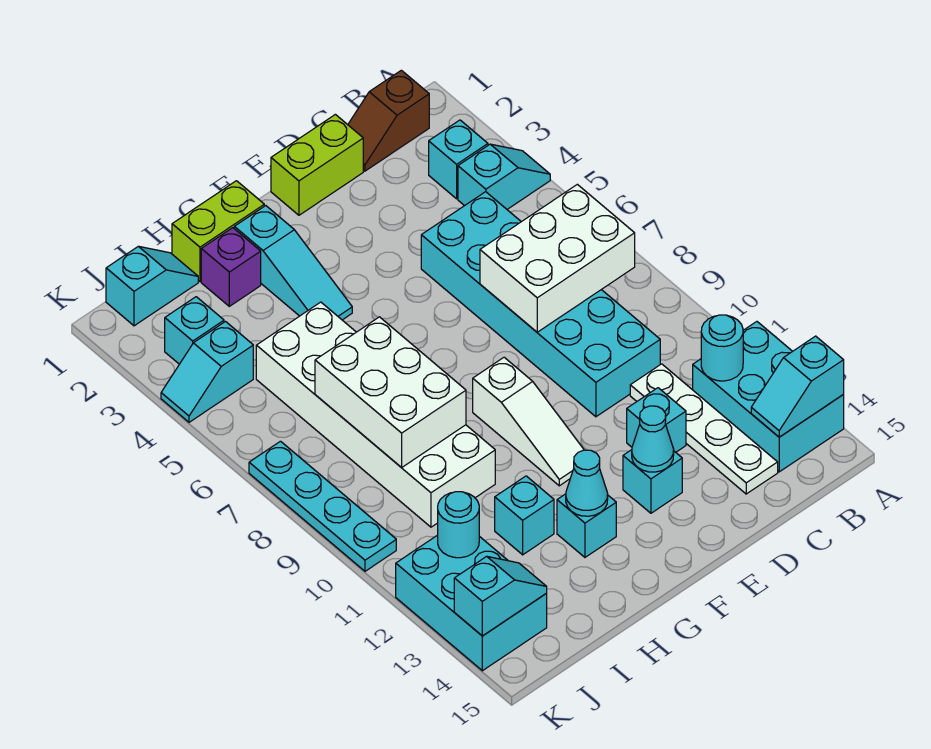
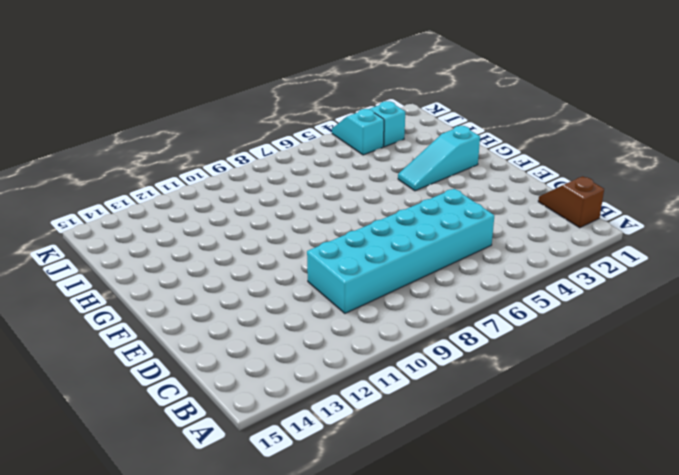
none -> cyan slope A4:B4 level 1 top B
none -> cyan brick A12:B14 level 1
none -> cyan brick B3 level 1

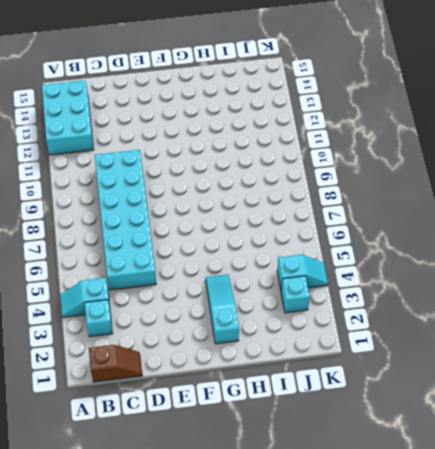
none -> white plate C11:C14 level 1
none -> lime brick D1:E1 level 1
none -> cyan brick D12 level 1

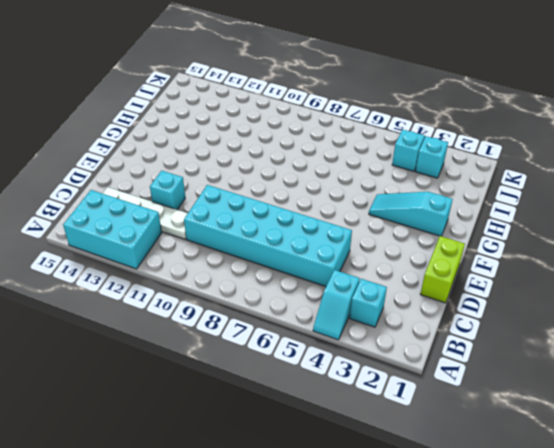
none -> brown slope B1:C1 level 1 top B
none -> cyan brick E13 level 1
none -> white slope F9:F11 level 1 top 9

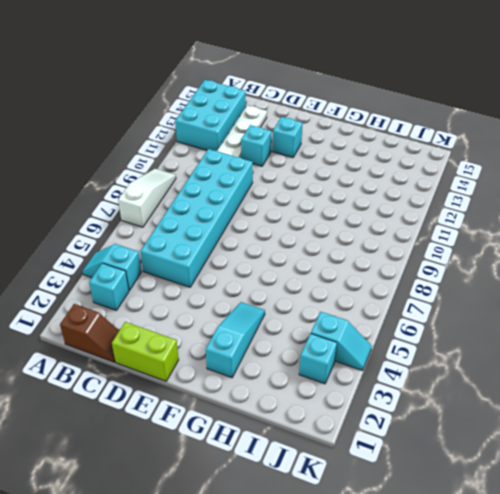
white slope A7:A9 level 1 top 7 -> white slope F9:F11 level 1 top 9
none -> lime brick G1:H1 level 1
none -> cyan brick G13 level 1
none -> purple brick H2 level 1

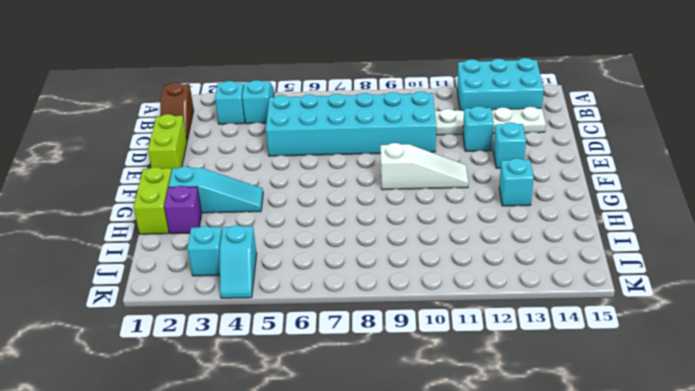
none -> white brick H5:I10 level 1
none -> cyan brick H12 level 1
none -> cyan slope I1:J1 level 1 top J

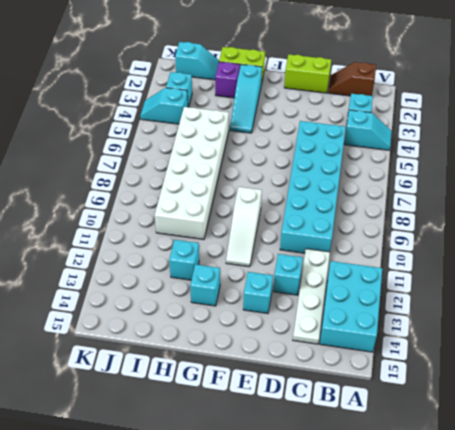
none -> cyan brick J12:K14 level 1
none -> cyan plate K7:K10 level 1
none -> cyan slope A14:B14 level 2 top A

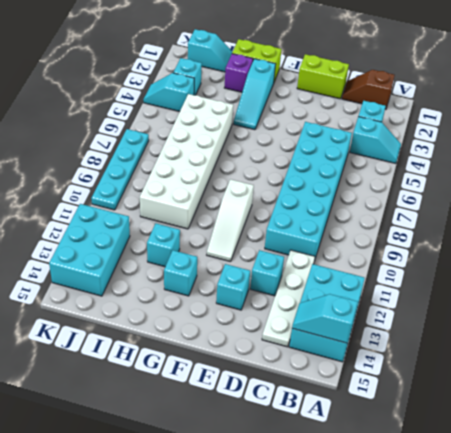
none -> white brick B7:D8 level 2
none -> cyan round brick B12 level 2
none -> cyan cone E13 level 2

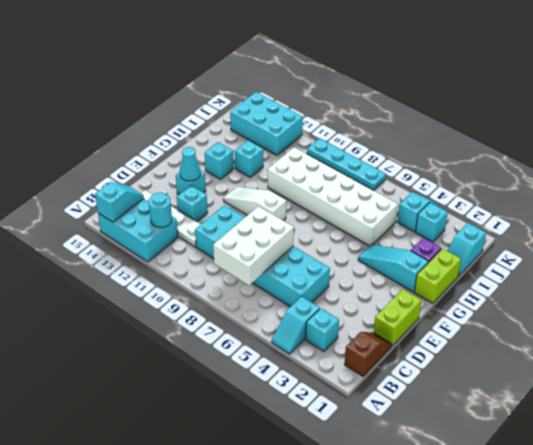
none -> cyan cone G13 level 2
none -> white brick H7:I9 level 2
none -> cyan round brick J12 level 2

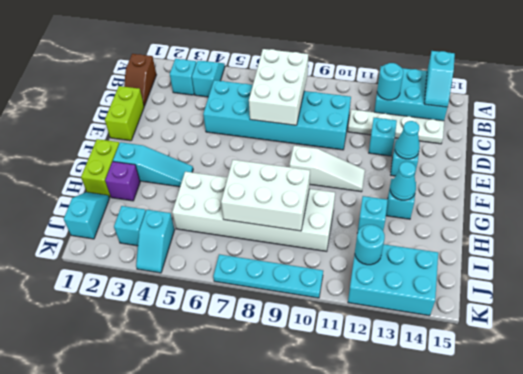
none -> cyan slope J14:K14 level 2 top K

